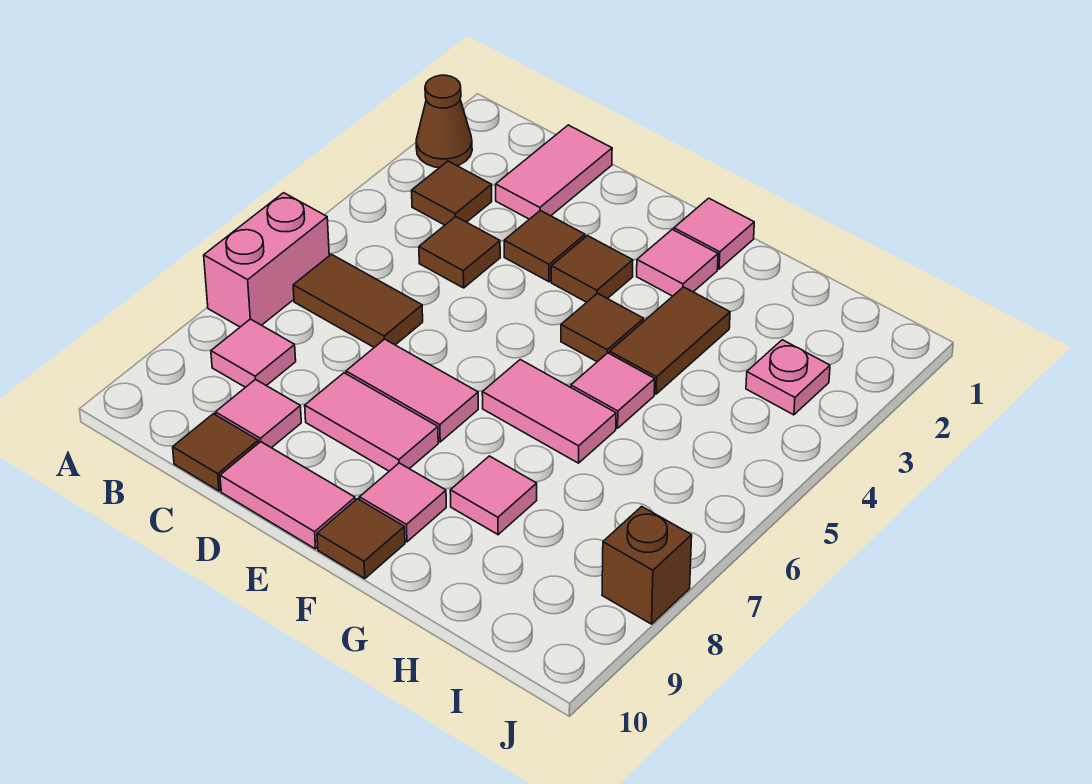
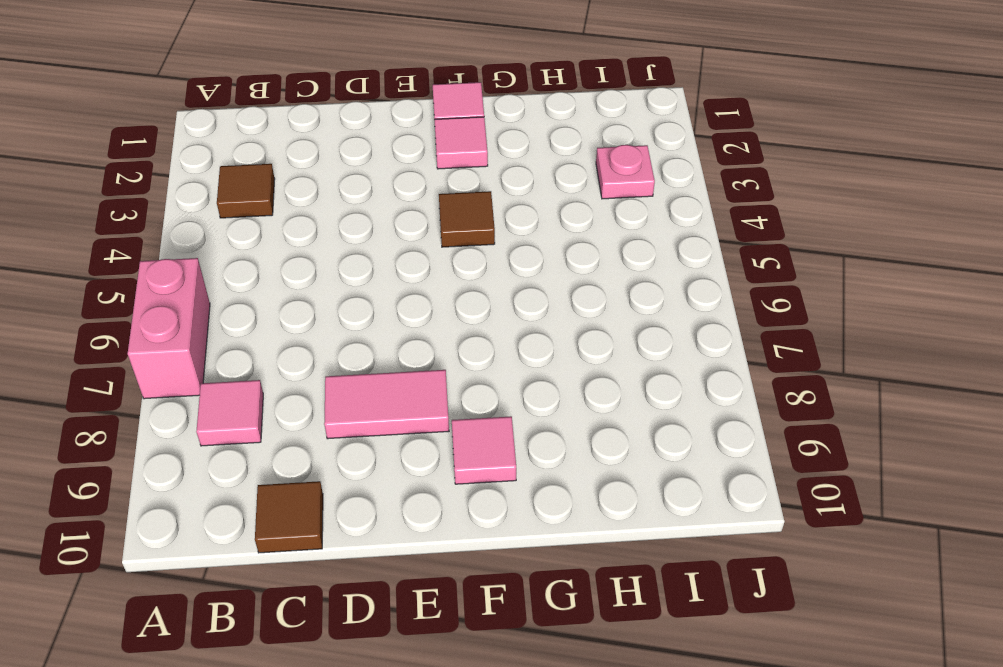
none -> brown cone A2 level 1
none -> brown tile B6:C6 level 1
none -> pink tile C1:C2 level 1

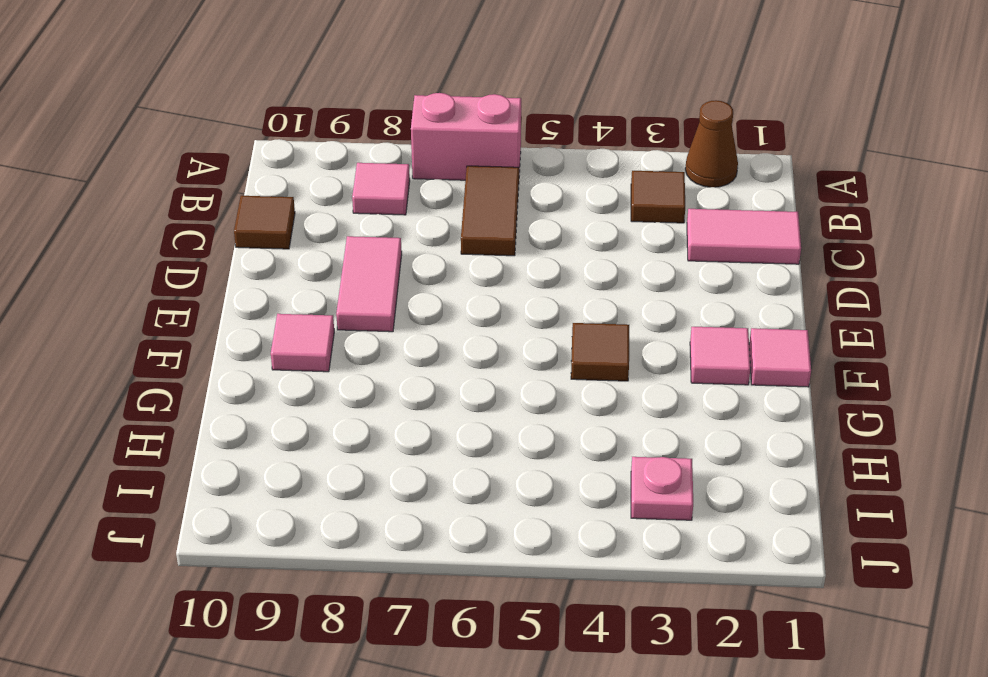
none -> brown tile C4 level 1
none -> pink tile C9 level 1
none -> brown tile D3 level 1

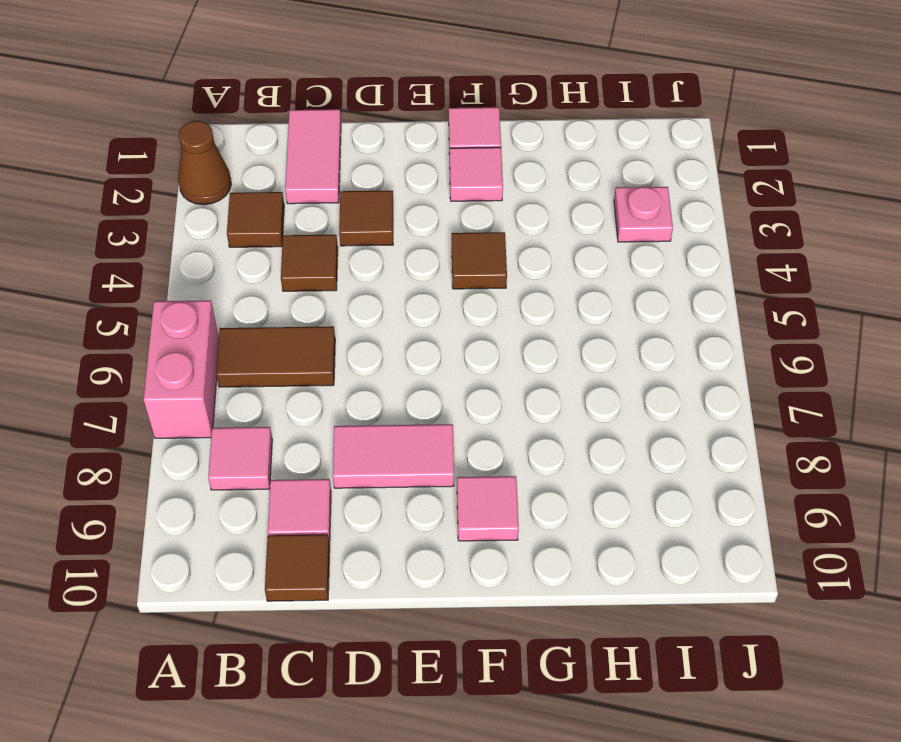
none -> pink tile D7:E7 level 1
none -> pink tile D10:E10 level 1
none -> brown tile E3 level 1

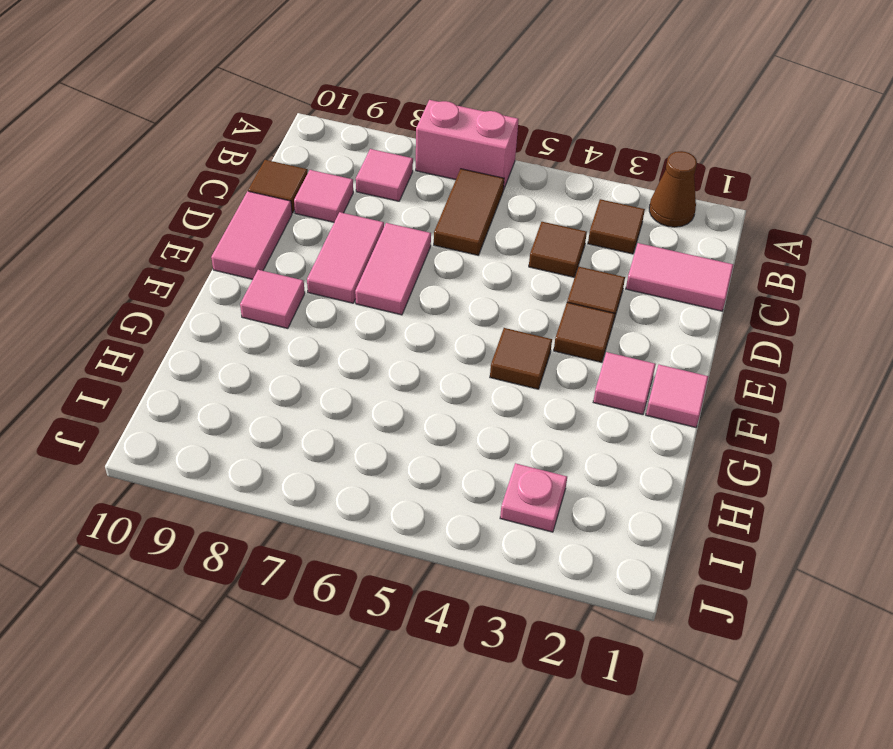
none -> pink tile F6:G6 level 1
none -> brown tile F10 level 1
none -> brown tile G3:G4 level 1

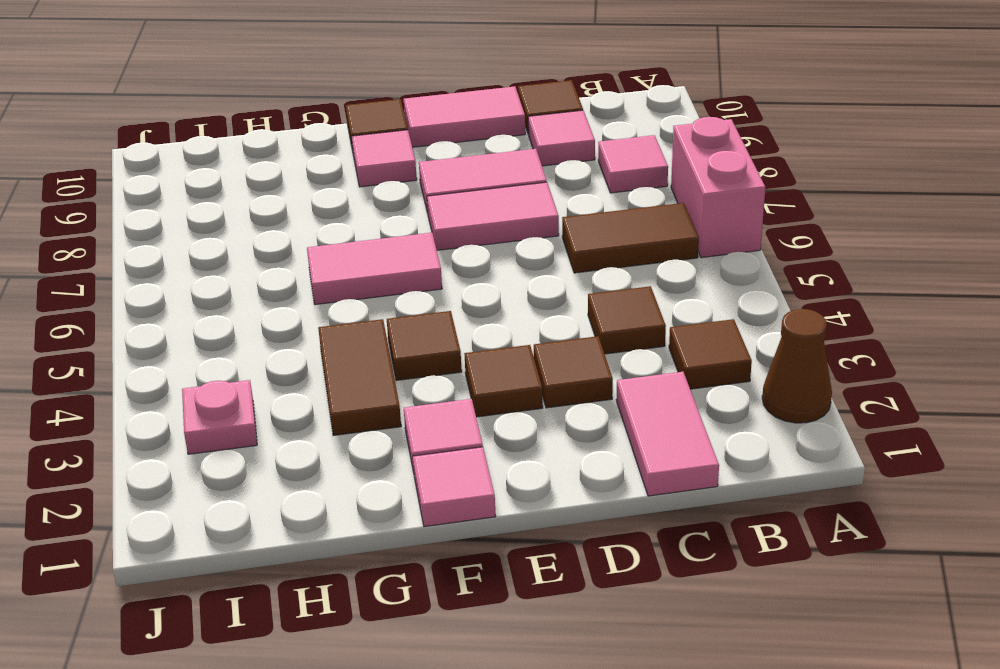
none -> pink tile G5 level 1
none -> pink tile G8 level 1
none -> brown brick J8 level 1

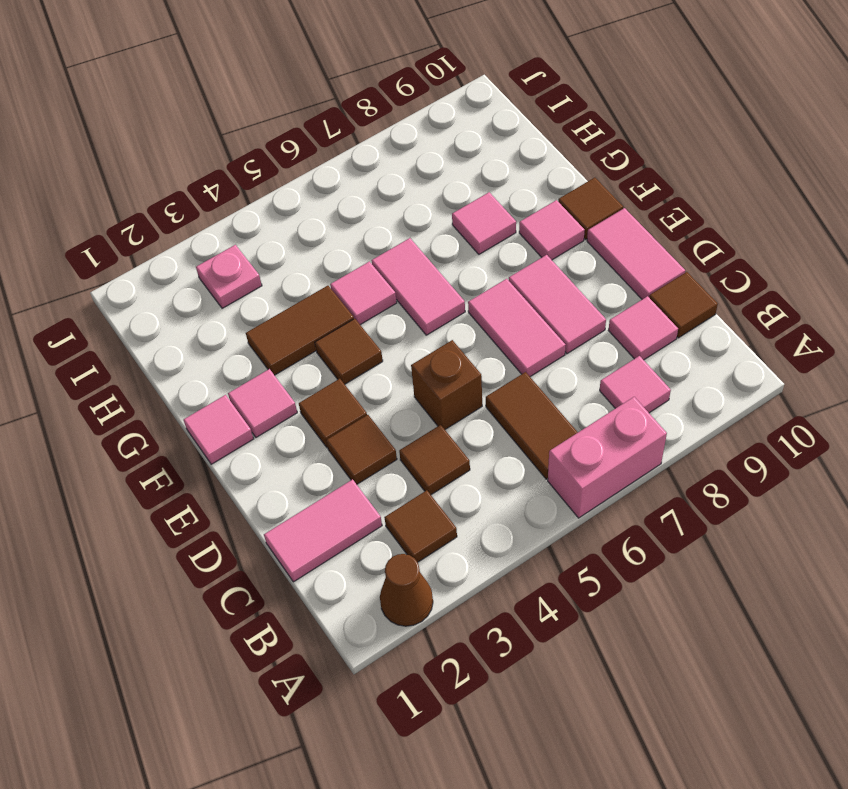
brown brick D5 level 1 -> brown brick J8 level 1

